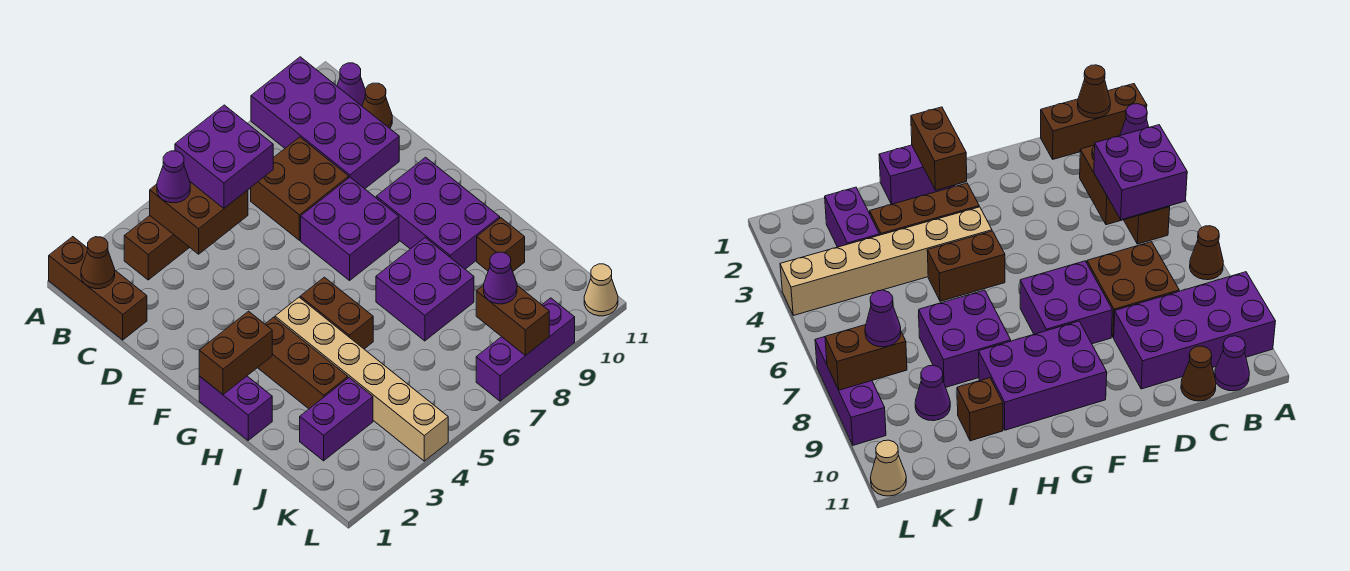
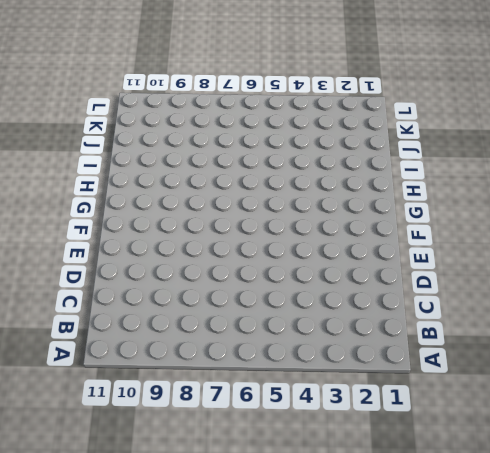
none -> brown brick A1:C1 level 1
none -> brown cone A7 level 1
none -> purple brick A9:D10 level 1

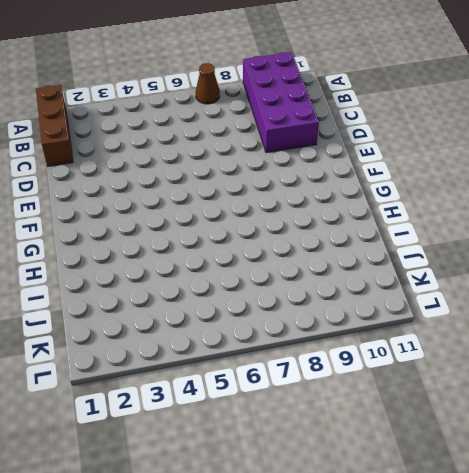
none -> brown brick B3:B5 level 1
none -> purple cone B11 level 1
none -> brown brick C7:D8 level 1

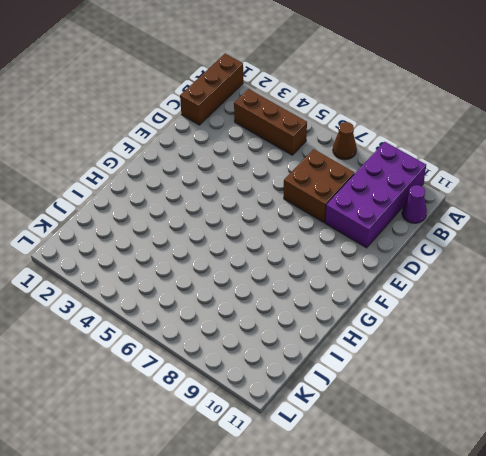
none -> brown cone C11 level 1
none -> purple brick E7:F8 level 1
none -> purple brick F9:H10 level 1

